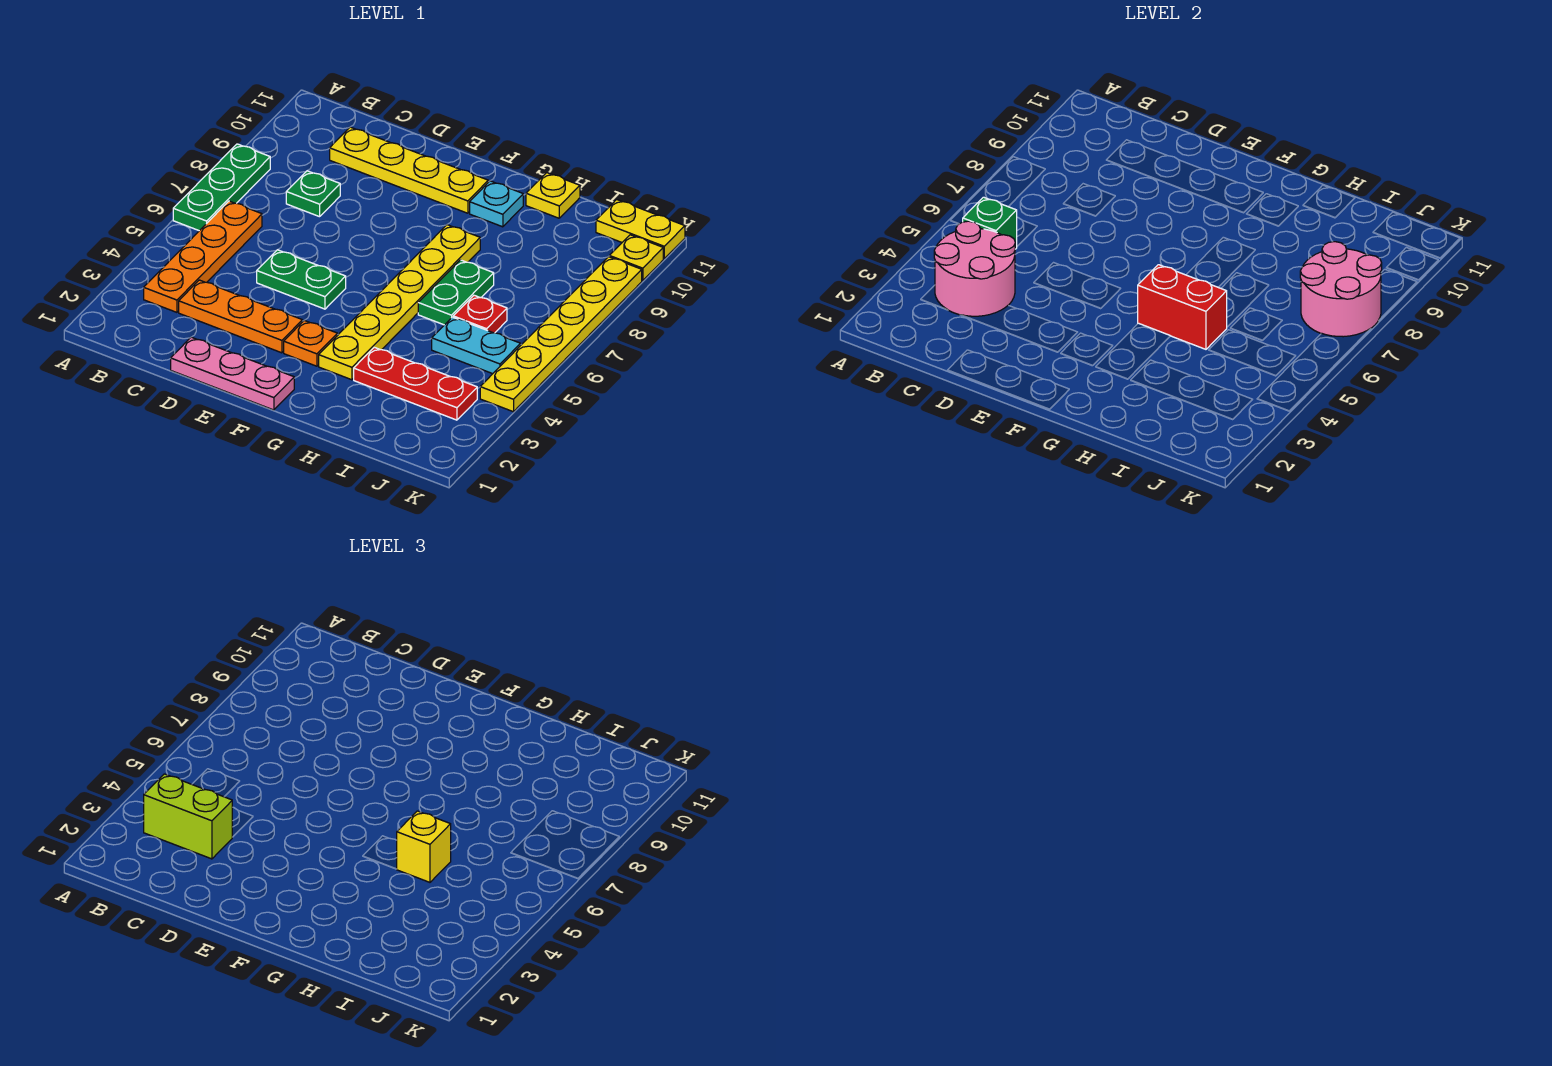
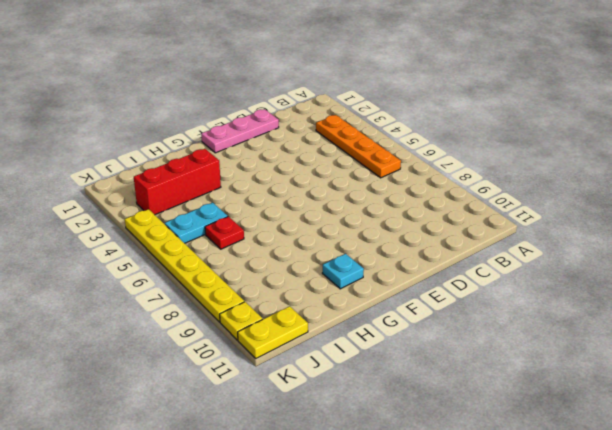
red brick H3:J3 level 1 -> red plate H3:J3 level 1
none -> green plate A6:A8 level 1
none -> orange plate C3:E3 level 1
none -> green plate C8 level 1

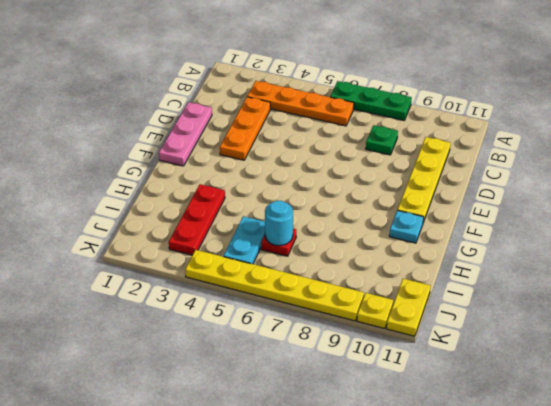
cyan round brick I6 level 2 -> none
none -> green plate D5:E5 level 1
none -> orange plate F3 level 1
none -> yellow plate G3:G8 level 1

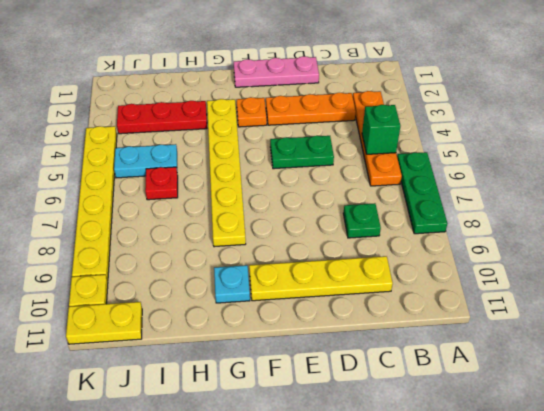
none -> green plate H6:H7 level 1
none -> yellow plate H11 level 1
none -> pink round brick B3:C4 level 2

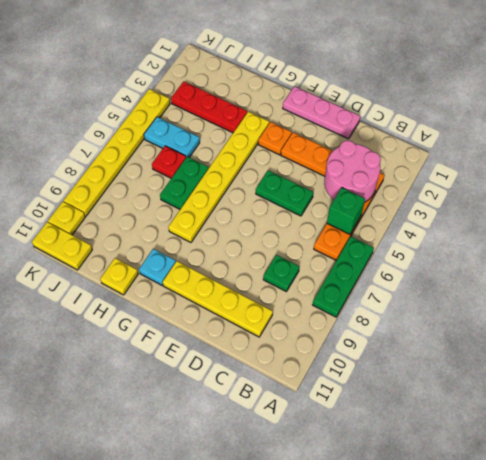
none -> red brick G5:H5 level 2
none -> pink round brick J7:K8 level 2
none -> lime brick B3:C3 level 3

